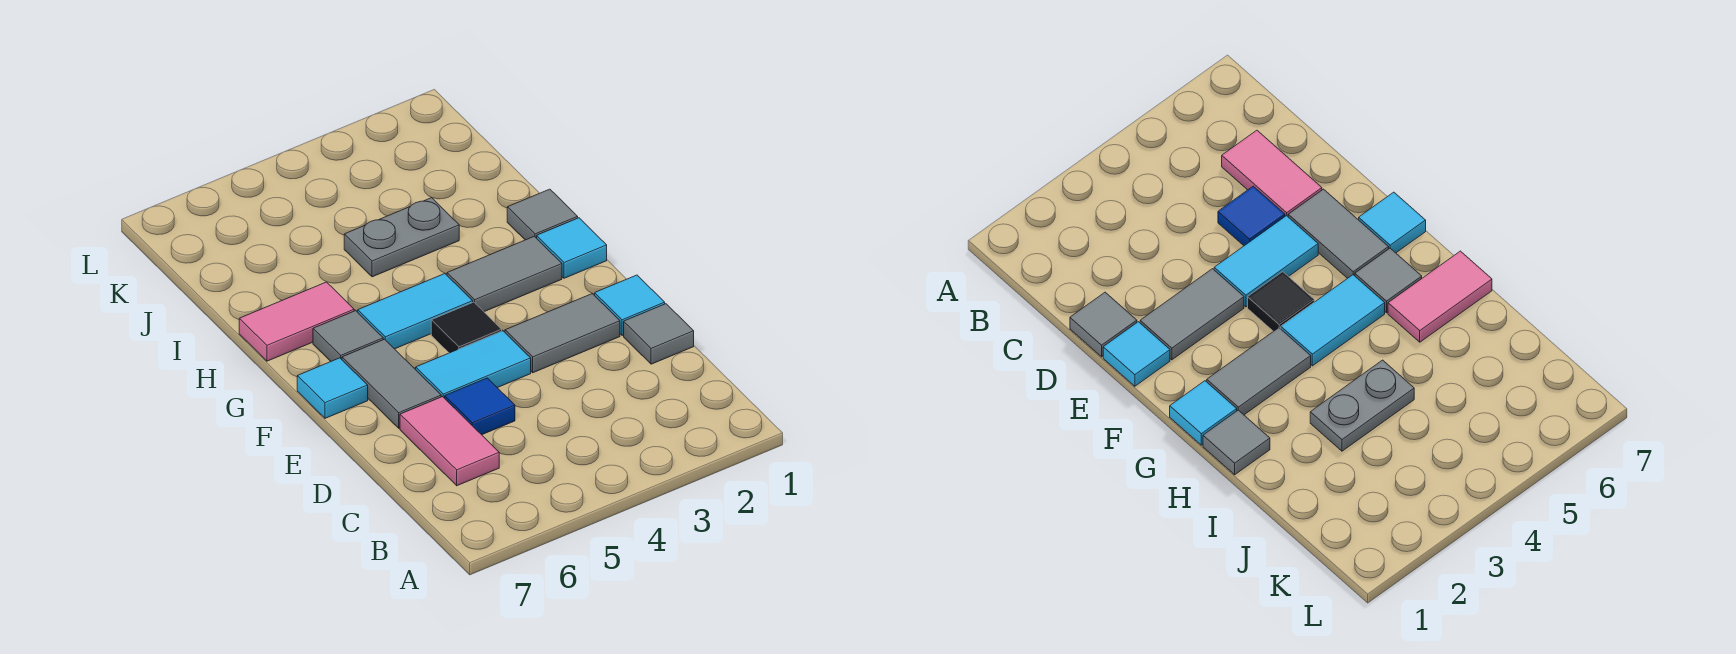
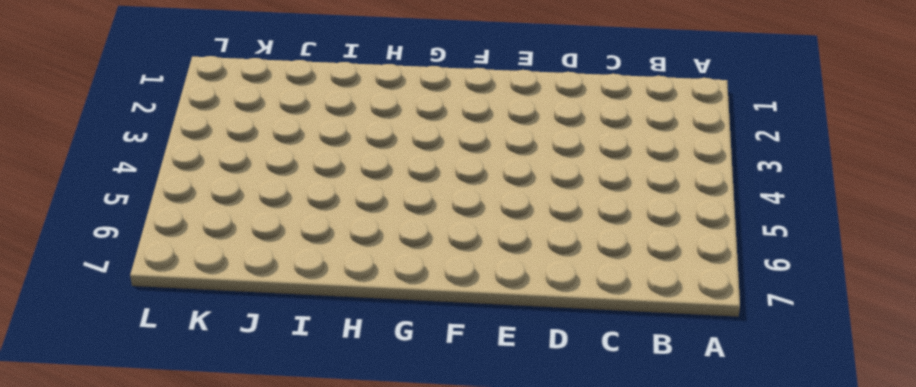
none -> pink tile C6:D6 level 1
none -> grey tile D1 level 1
none -> blue tile D5 level 1

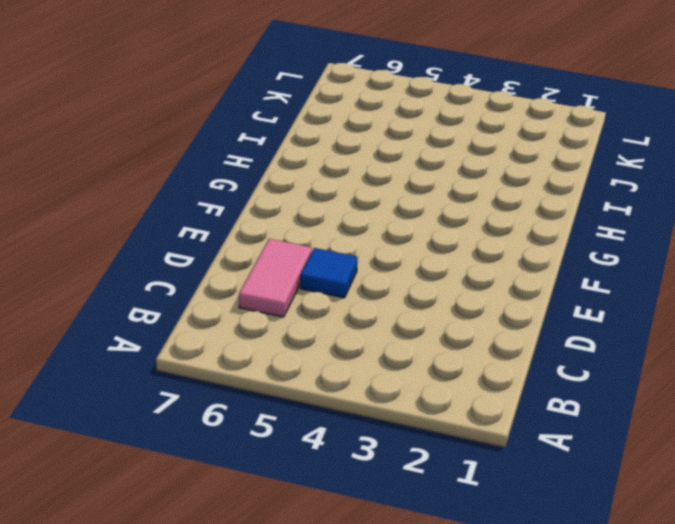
none -> grey tile D1 level 1
none -> cyan tile E1 level 1
none -> grey tile E2:E3 level 1

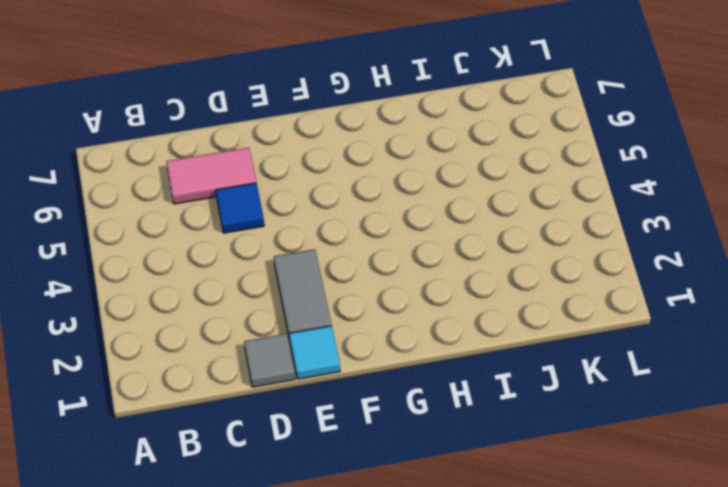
none -> cyan tile E4:E5 level 1
none -> grey tile E6:F6 level 1
none -> black tile F4 level 1

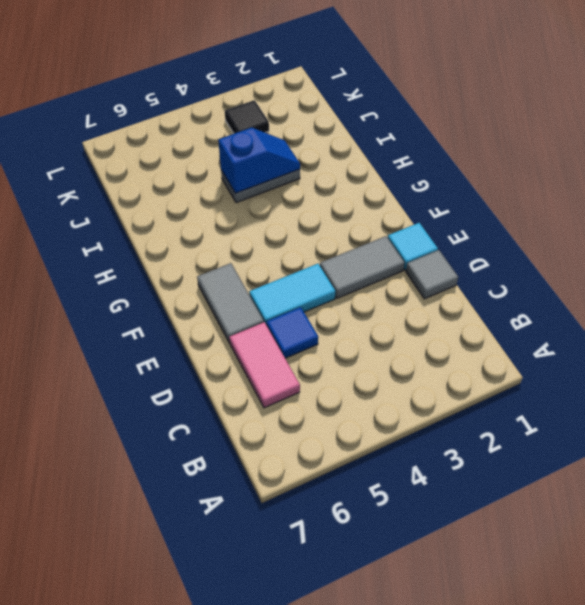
blue slope I3:I4 level 2 top 4 -> none
black tile K3 level 1 -> black tile F4 level 1
none -> cyan tile F7 level 1
none -> cyan tile G1 level 1
none -> grey tile G2:G3 level 1

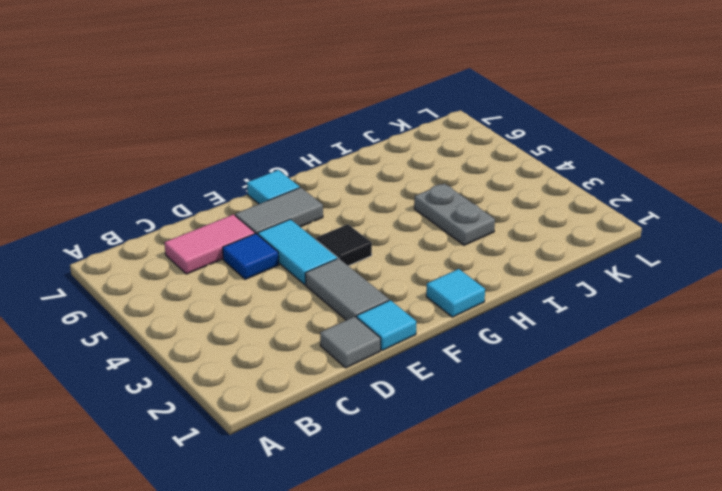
none -> grey tile G2:G3 level 1
none -> cyan tile G4:G5 level 1
none -> grey tile G6 level 1

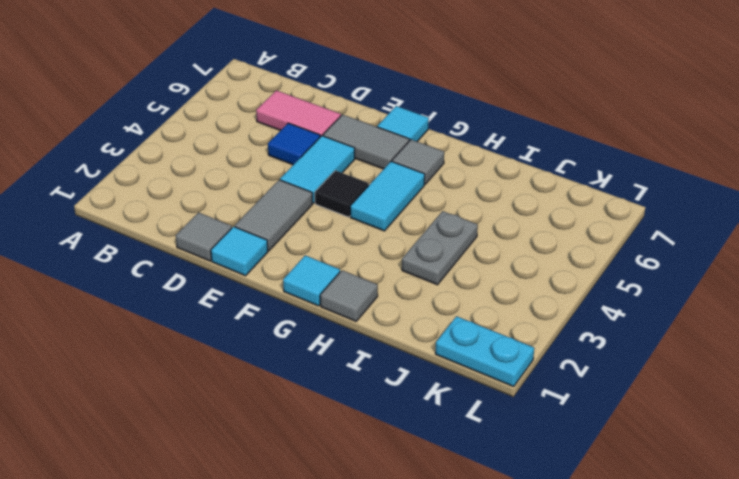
cyan plate K1:L1 level 1 -> none
none -> grey tile G2:G3 level 1
none -> pink tile H6:H7 level 1

